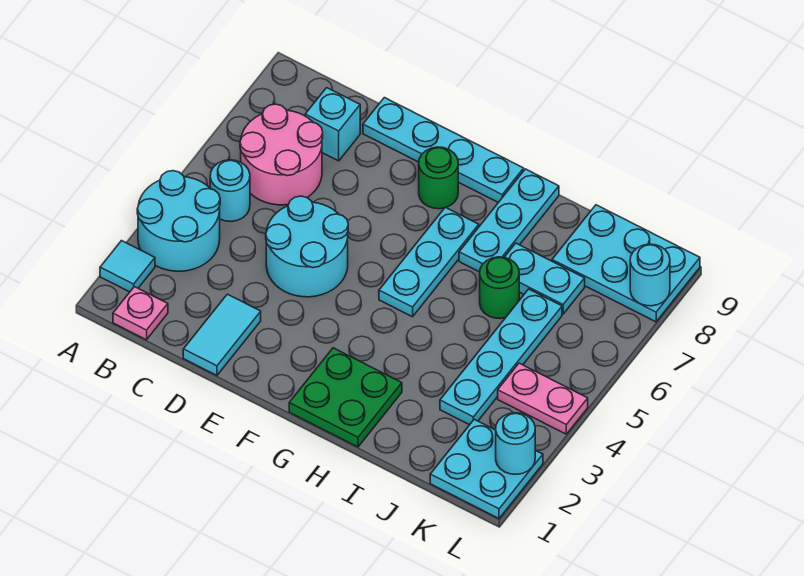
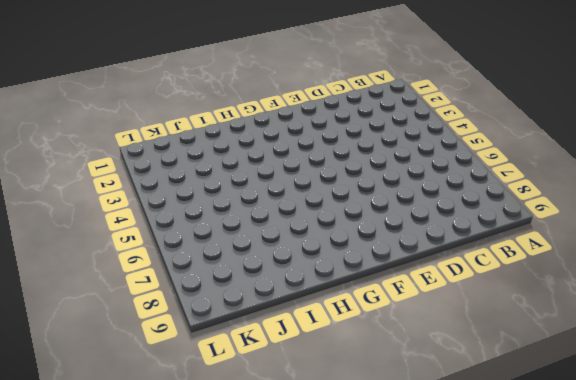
none -> cyan tile A2 level 1
none -> cyan round brick A3:B4 level 1
none -> pink plate B1 level 1

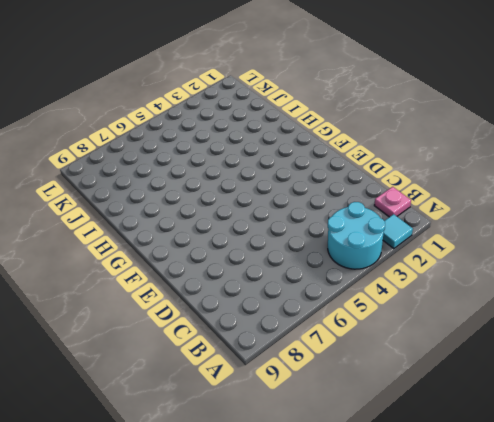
none -> cyan round brick B5 level 1
none -> pink round brick B6:C7 level 1
none -> cyan brick C8 level 1

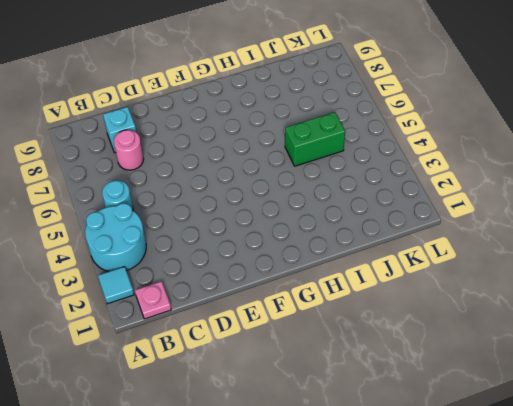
pink round brick C7 level 1 -> pink round brick B6:C7 level 1
green brick I5:J5 level 1 -> cyan plate J3:J6 level 1
none -> cyan tile D1:D2 level 1
none -> cyan round brick D4:E5 level 1
none -> cyan plate D9:G9 level 1

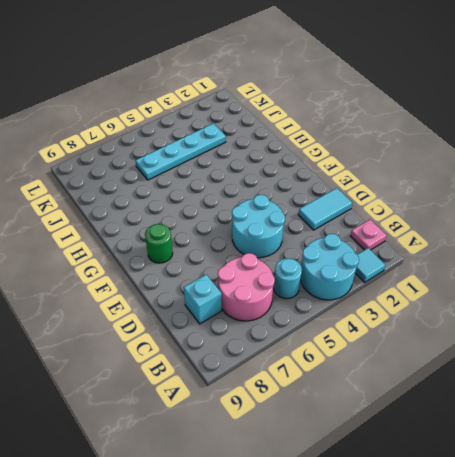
none -> cyan plate D9:G9 level 1
none -> green plate G1:H2 level 1
none -> cyan plate G5:G7 level 1

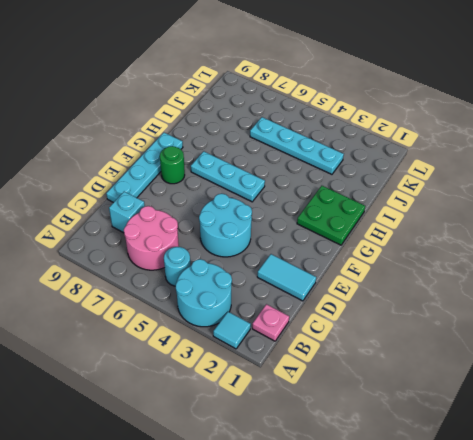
none -> cyan plate H7:H9 level 1
none -> green round brick I6 level 1
none -> cyan plate I7:J7 level 1

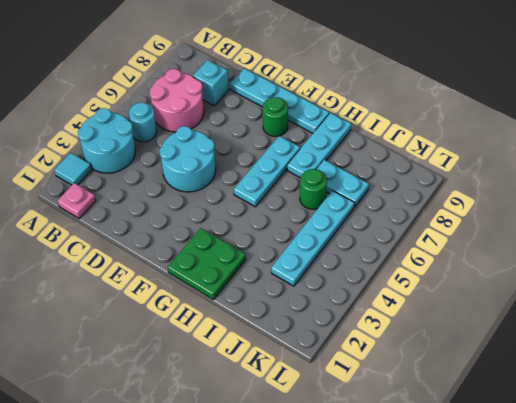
none -> cyan tile D1:D2 level 1
none -> cyan plate J8:L9 level 1
none -> cyan plate K1:L2 level 1

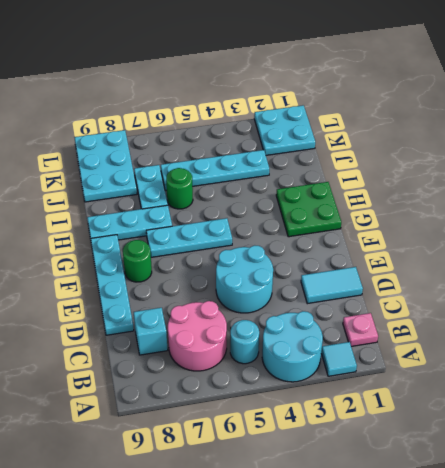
none -> pink plate K4:L4 level 1
none -> cyan round brick L2 level 2
none -> cyan round brick L8 level 2

